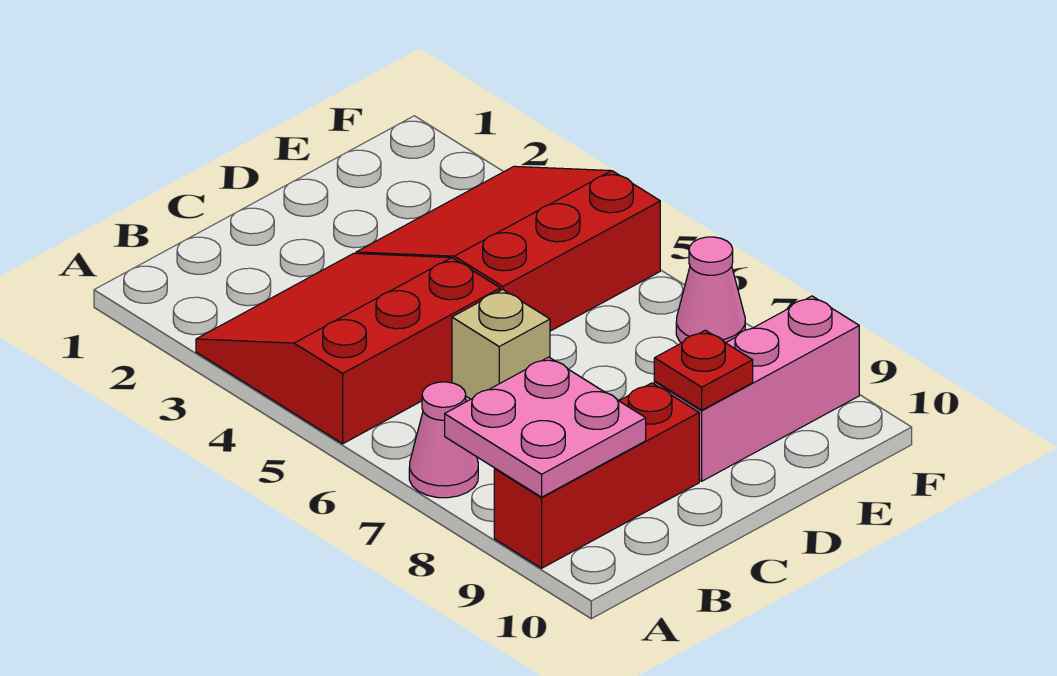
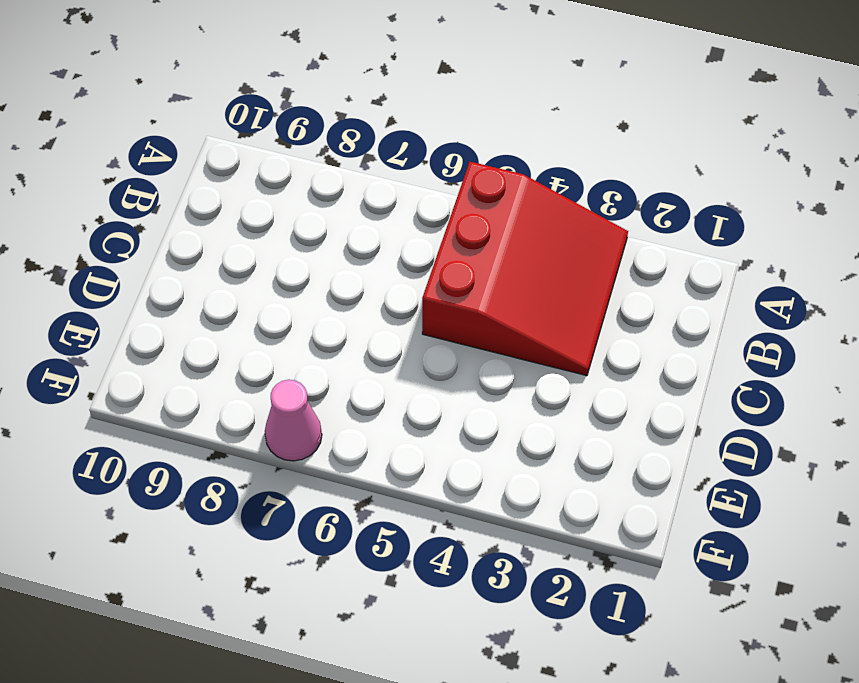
none -> pink cone A7 level 1
none -> red brick A9:C9 level 1

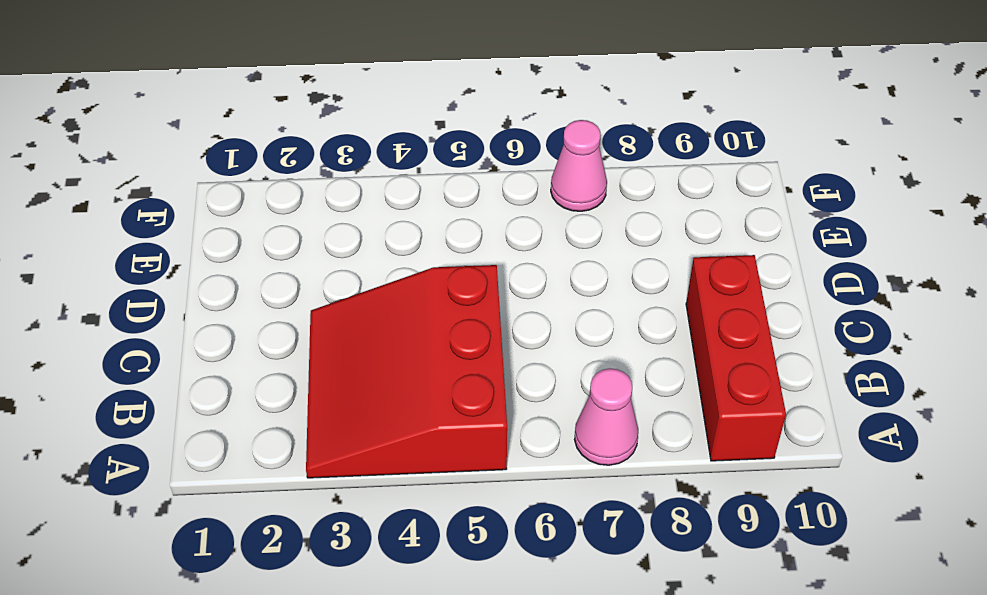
none -> tan brick C6 level 1
none -> red slope D3:F5 level 1 top 5

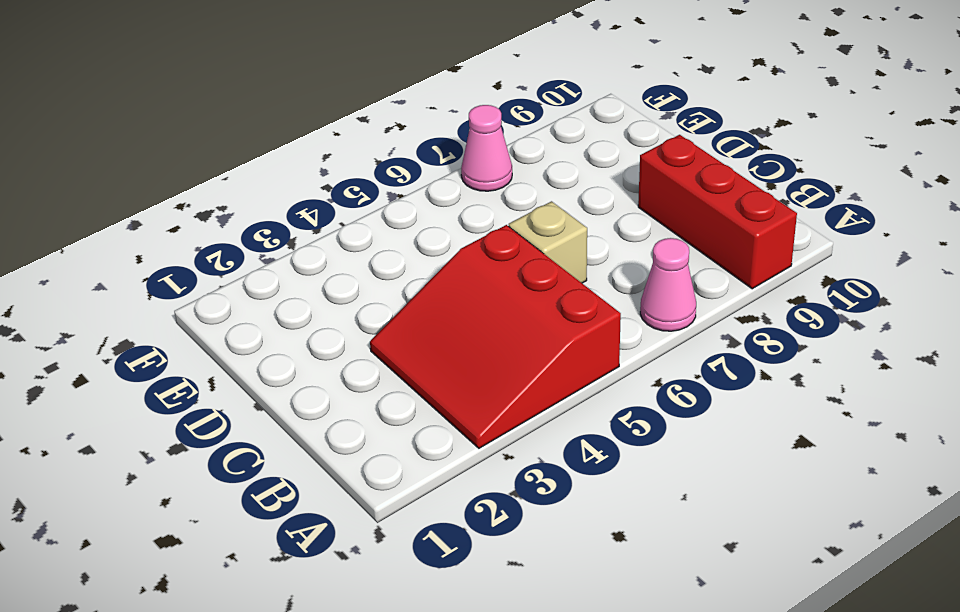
none -> red slope D3:F5 level 1 top 5
none -> pink brick D9:F9 level 1

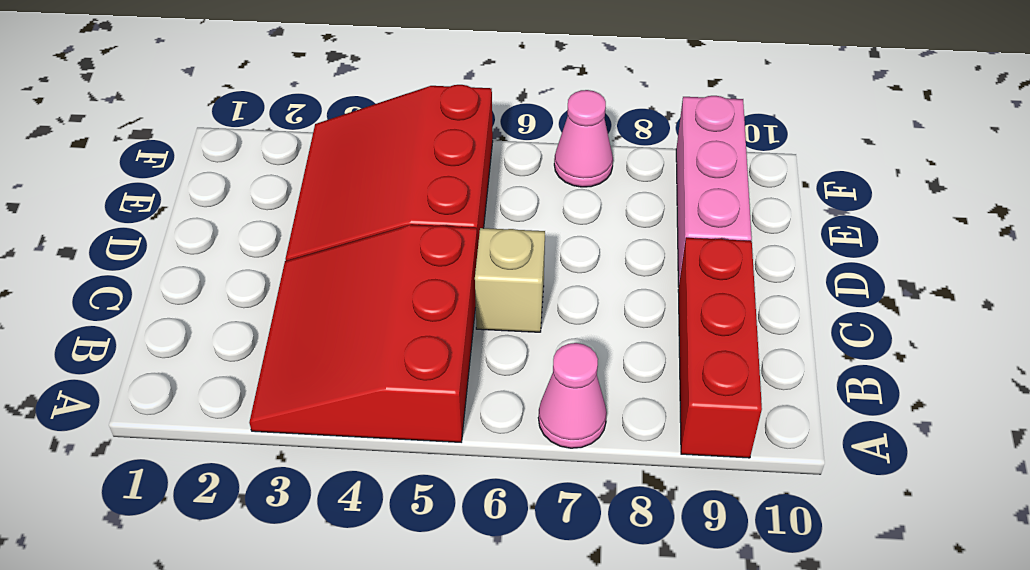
none -> pink plate A8:B9 level 2
none -> red plate D9 level 2

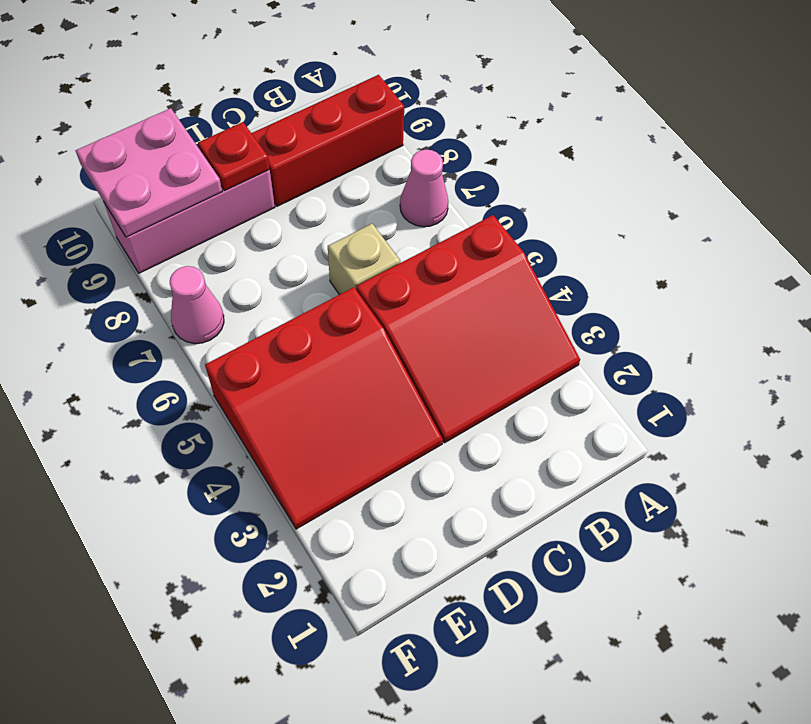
pink plate E9:F10 level 2 -> pink plate A8:B9 level 2

